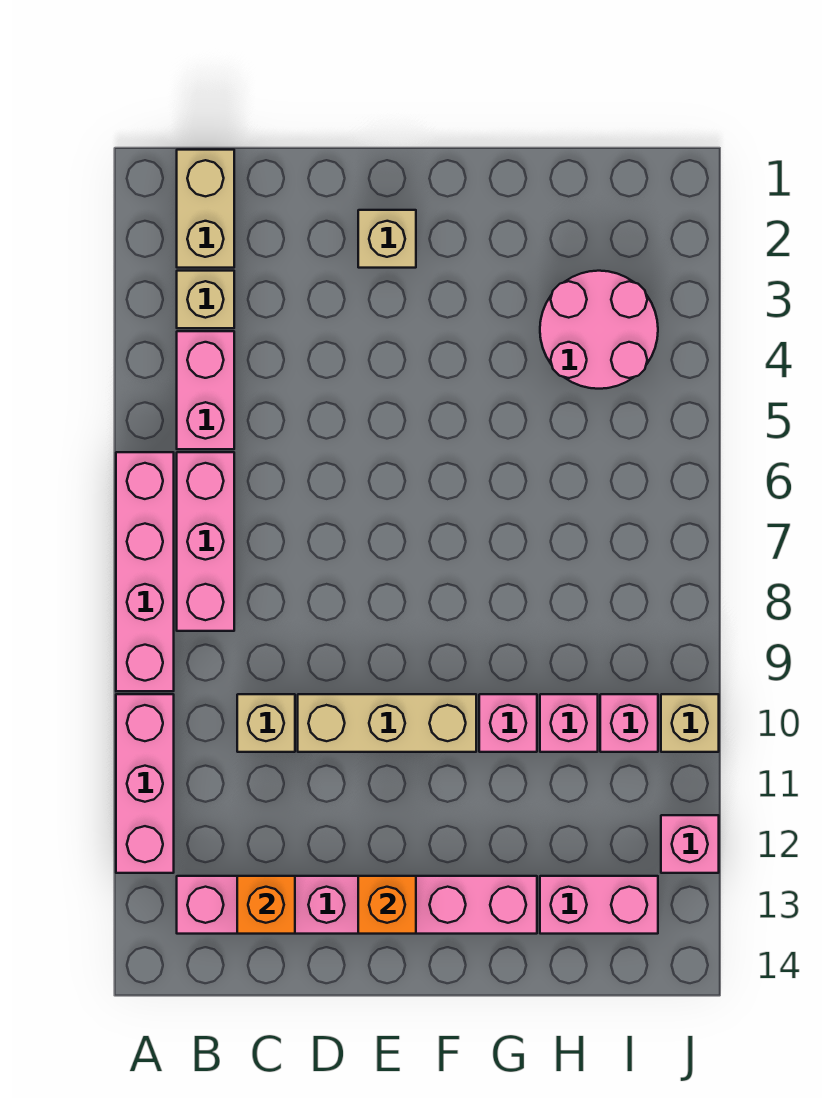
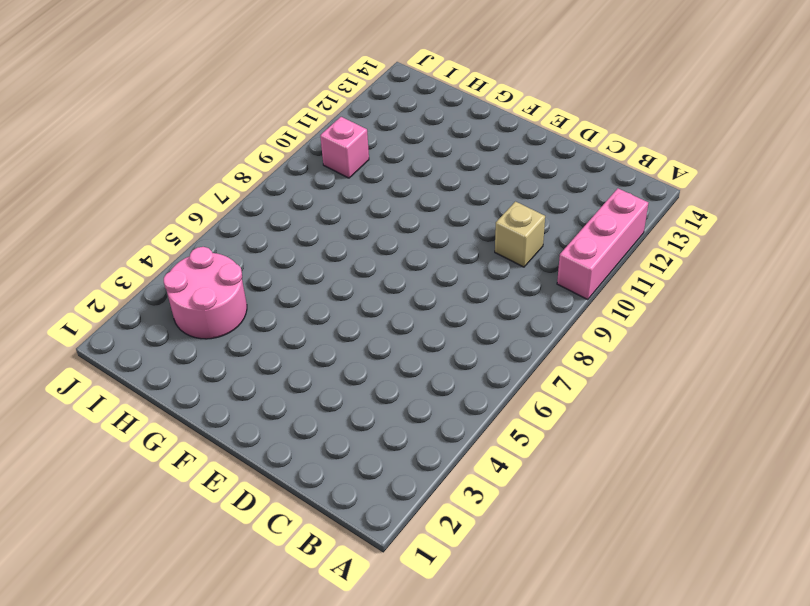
none -> pink brick A6:A9 level 1
none -> tan brick B1:B2 level 1
none -> tan brick B3 level 1

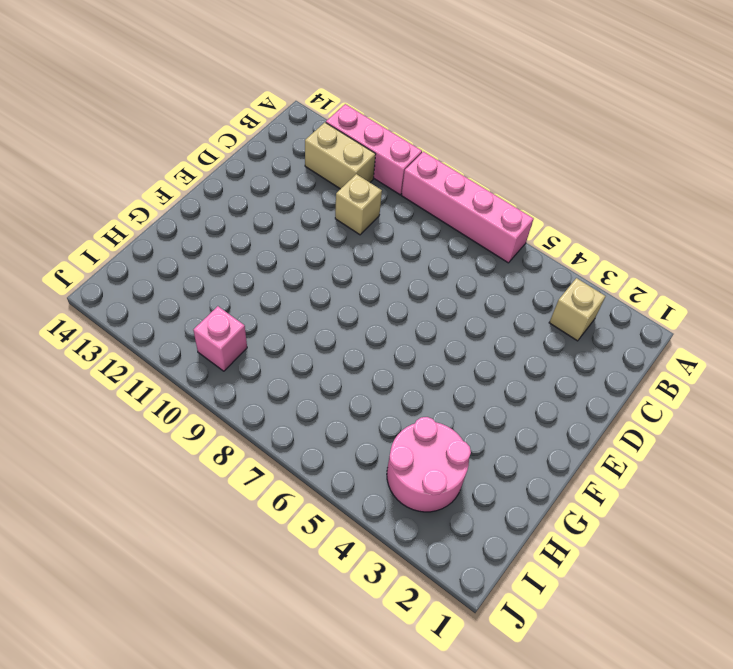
tan brick B11:B12 level 1 -> tan brick B1:B2 level 1
none -> pink brick B4:B5 level 1
none -> pink brick B6:B8 level 1
none -> pink brick B13:G13 level 1

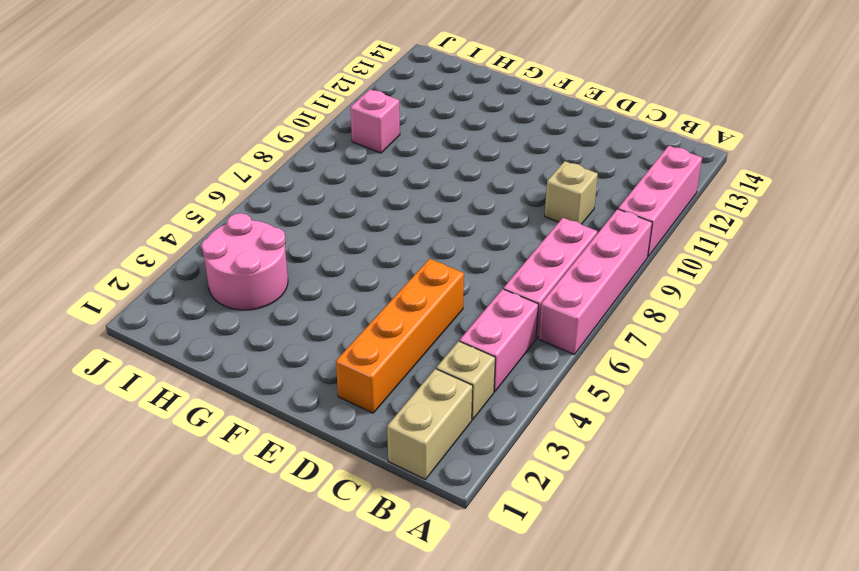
orange brick D2:D5 level 1 -> none
none -> pink brick B13:G13 level 1
none -> tan brick D10:F10 level 1
none -> tan brick E2 level 1

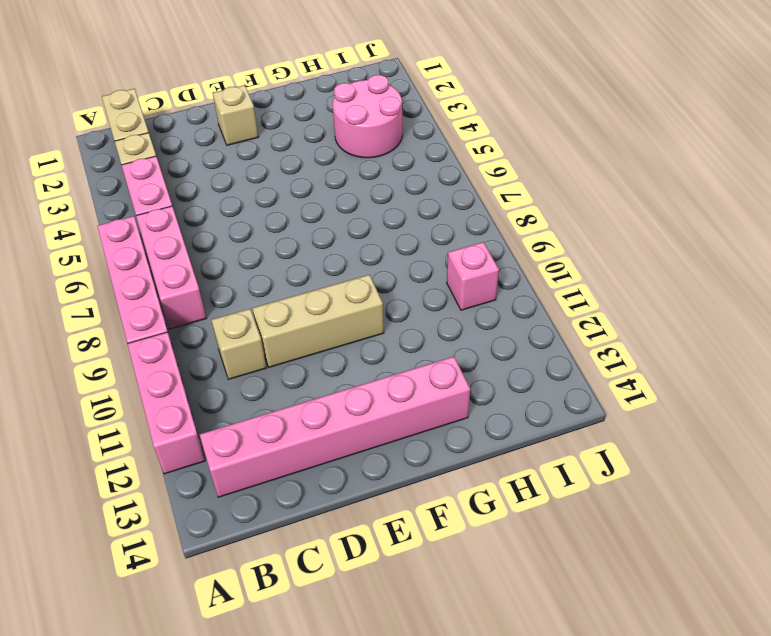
none -> pink brick G10 level 1
none -> pink brick H10 level 1
none -> pink brick H13:I13 level 1

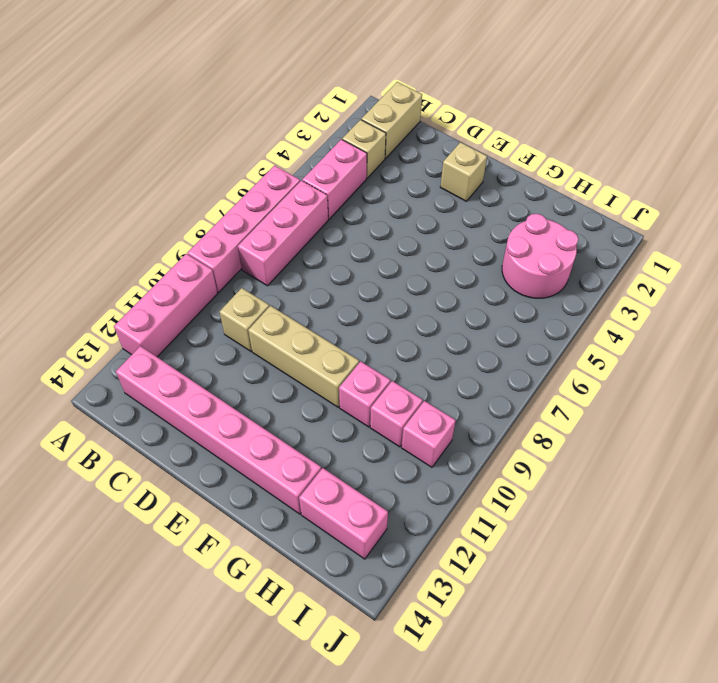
none -> tan brick J10 level 1
none -> pink brick J12 level 1
none -> orange brick C13 level 2

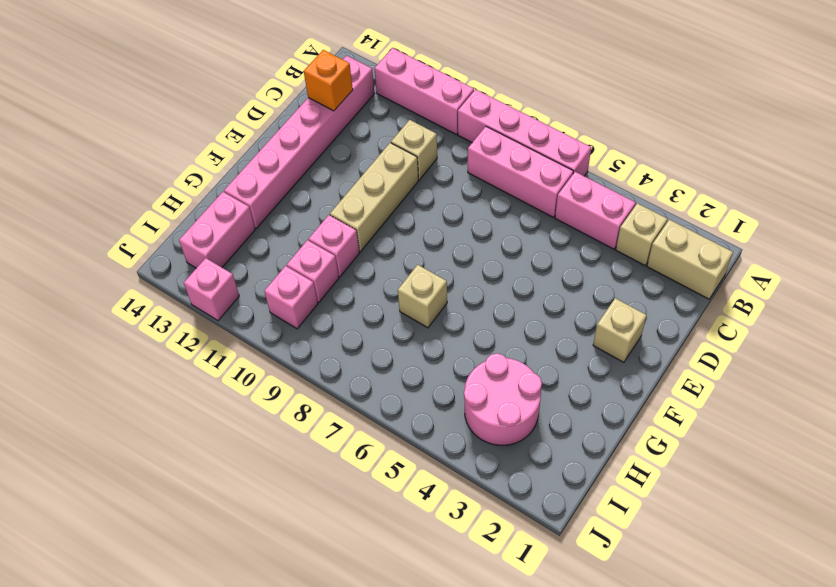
tan brick G7 level 1 -> tan brick J10 level 1
none -> orange brick E13 level 2

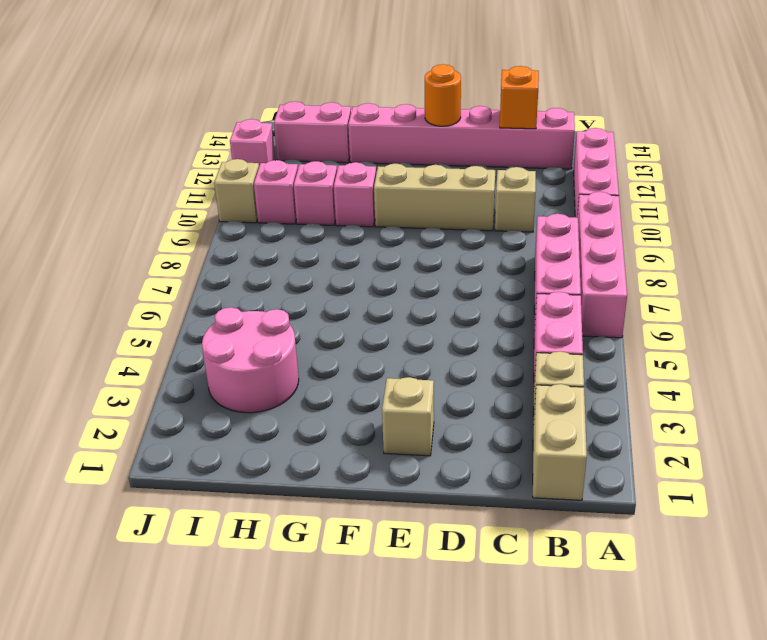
orange round brick E13 level 2 -> orange brick E13 level 2

